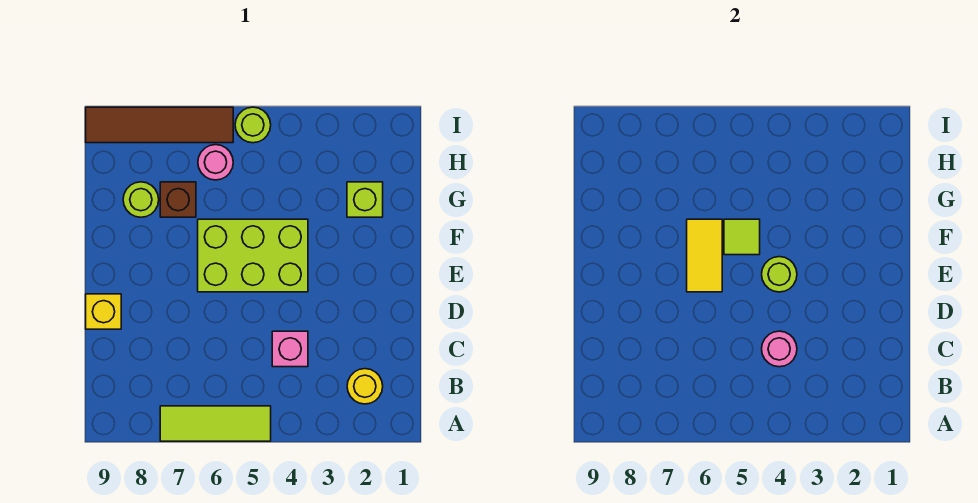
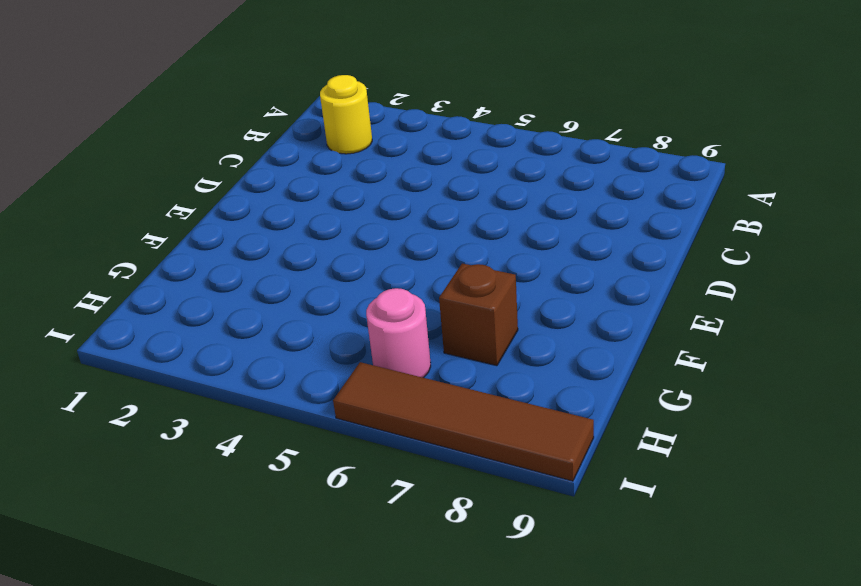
none -> lime tile A5:A7 level 1
none -> pink brick C4 level 1
none -> yellow brick D9 level 1

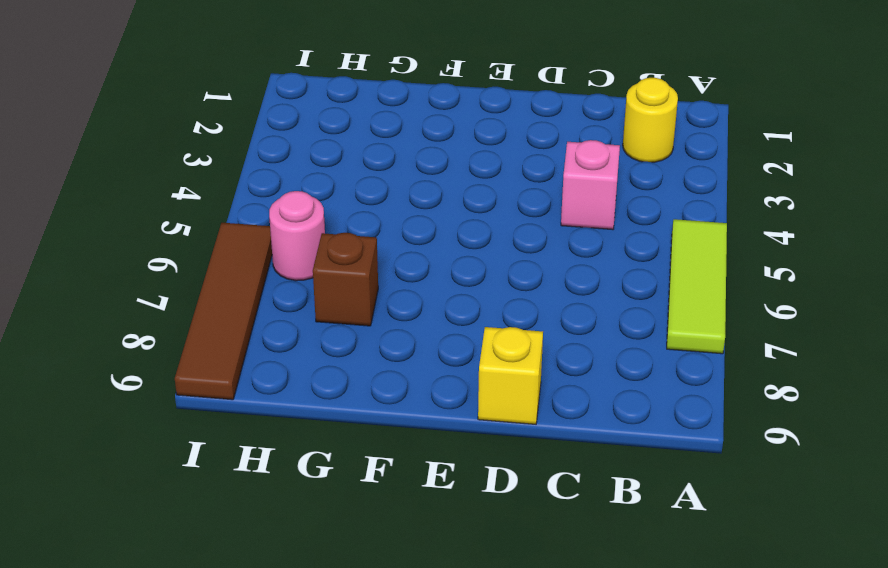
none -> lime brick E4:F6 level 1
none -> lime brick G2 level 1
none -> lime round brick G8 level 1

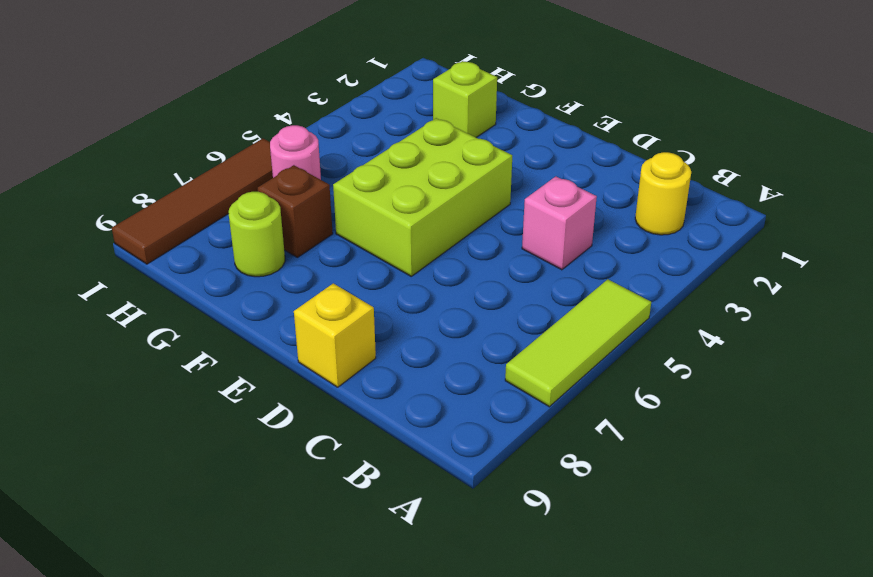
none -> lime round brick I5 level 1
none -> pink round brick C4 level 2
none -> lime round brick E4 level 2

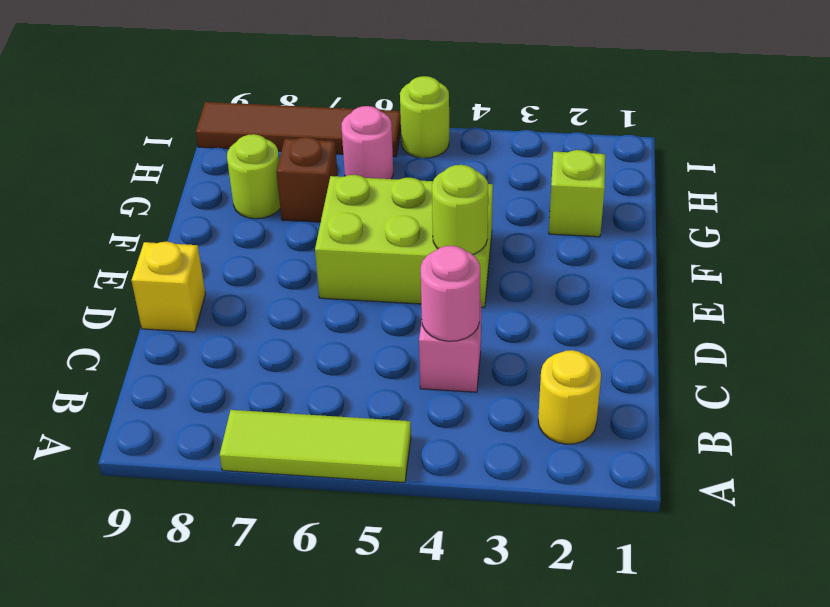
none -> yellow tile E6:F6 level 2
none -> lime tile F5 level 2

